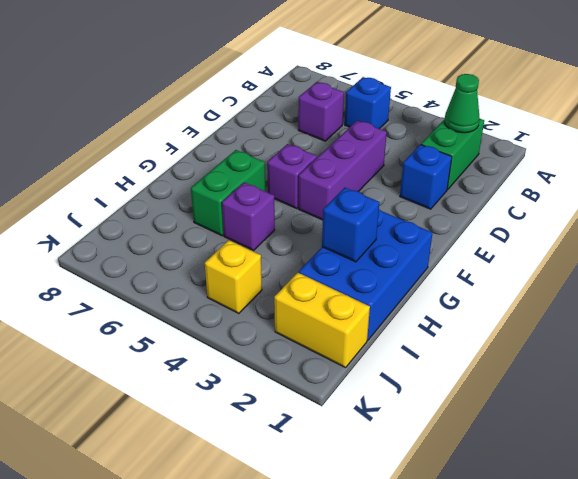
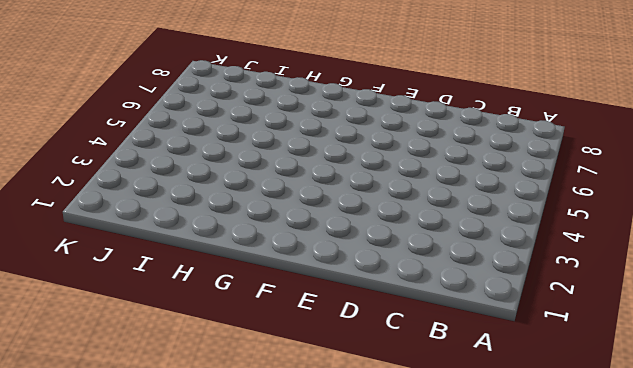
none -> green brick B2:C2 level 1
none -> blue brick B5 level 1
none -> purple brick C6 level 1

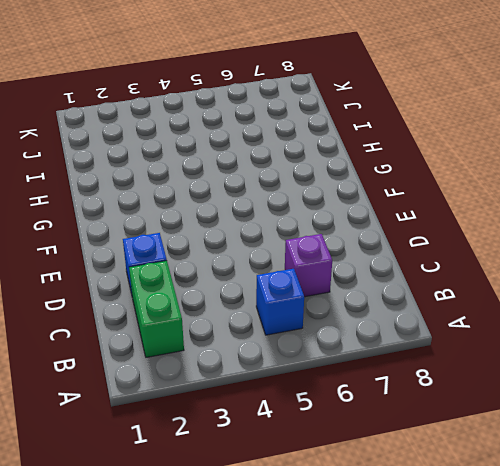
none -> purple brick D4:F4 level 1
none -> purple brick F5 level 1
none -> blue brick G1:I2 level 1

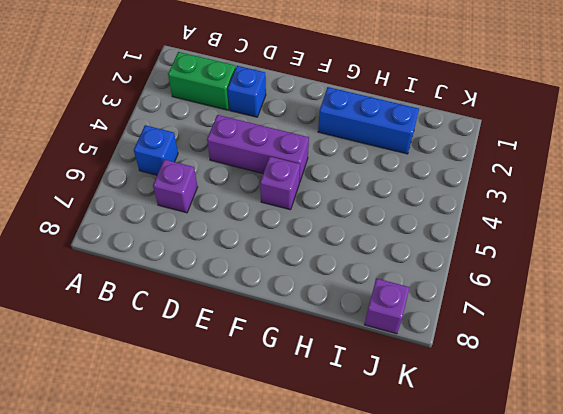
blue brick G2:I2 level 1 -> blue brick G1:I2 level 1
purple brick J8 level 1 -> purple brick H5 level 1
none -> green brick G6:H6 level 1
none -> yellow brick J1:J2 level 1
none -> yellow brick J4 level 1

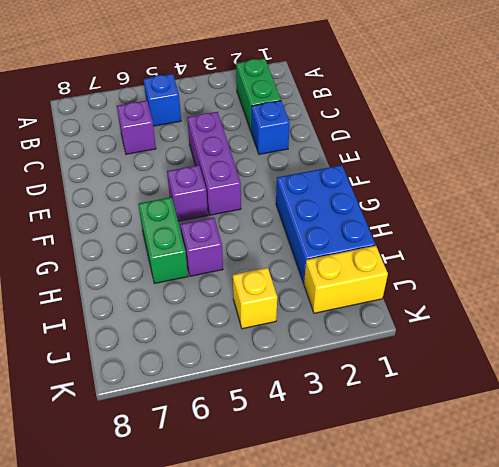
none -> green cone B2 level 2
none -> blue brick H2 level 2

